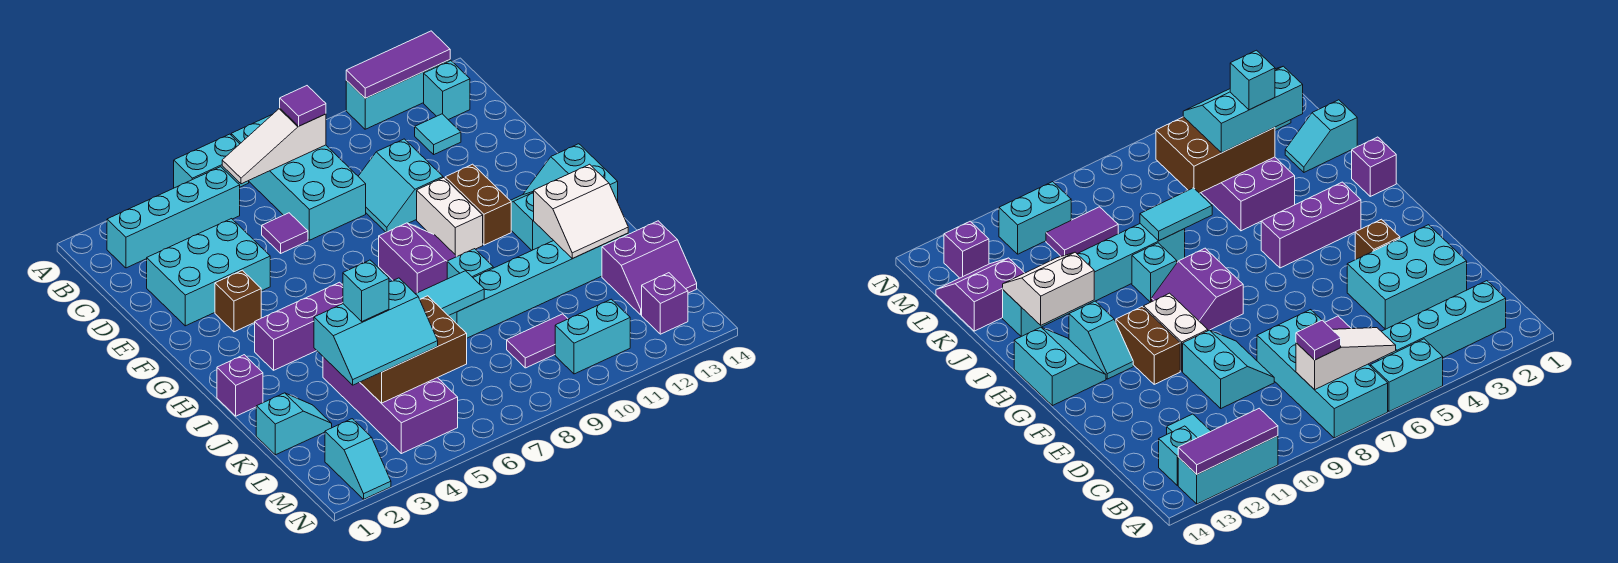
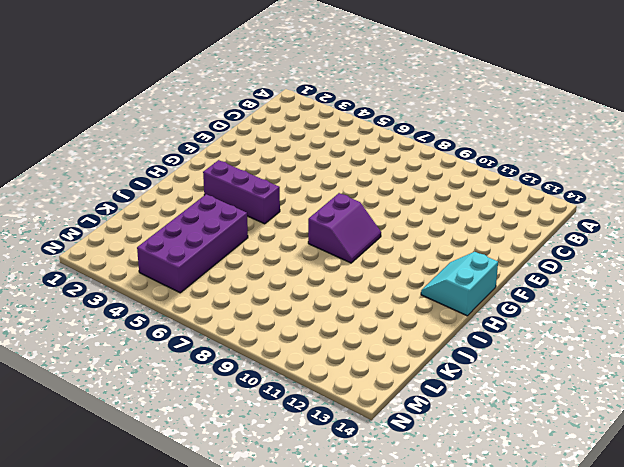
none -> cyan brick A5:A6 level 1
none -> cyan brick A7:D8 level 1
none -> cyan brick A11:A13 level 1
none -> cyan brick B2:B5 level 1

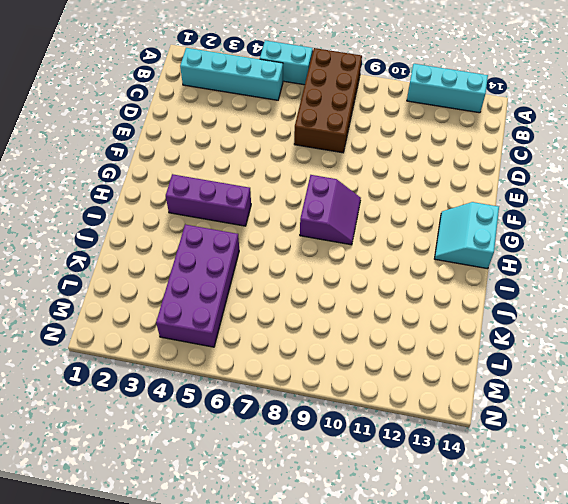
brown brick A7:D8 level 1 -> cyan brick A7:D8 level 1
none -> cyan brick B13 level 1
none -> cyan tile C12 level 1
none -> cyan brick D2:E4 level 1
none -> purple tile D6 level 1

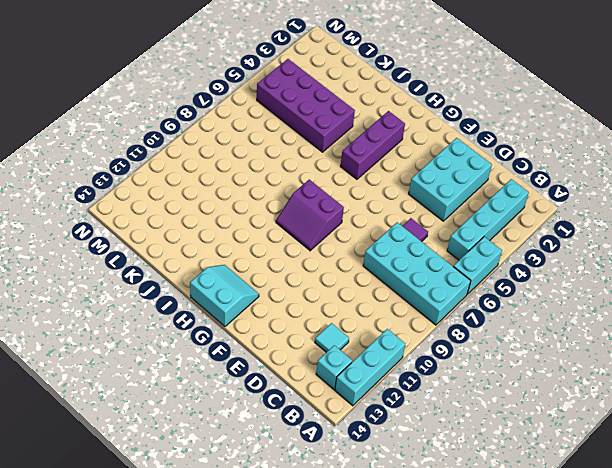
none -> cyan slope D9:E10 level 1 top 10
none -> brown brick F3 level 1
none -> white brick F10:G10 level 1
none -> brown brick F11:G11 level 1

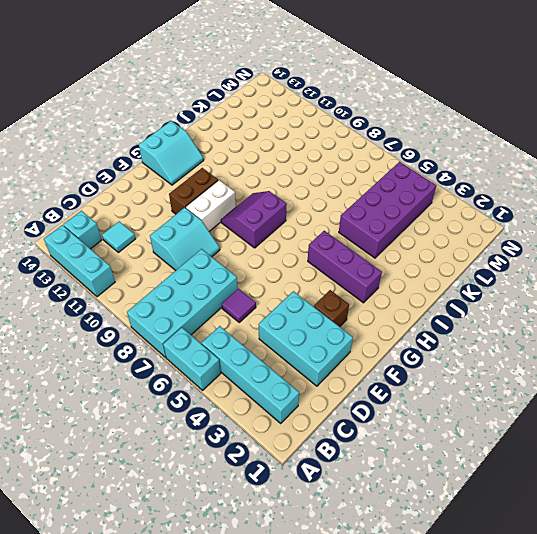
none -> cyan slope G12:H12 level 1 top H
none -> purple brick I1 level 1
none -> cyan brick I9 level 1
none -> cyan brick J8:J13 level 1

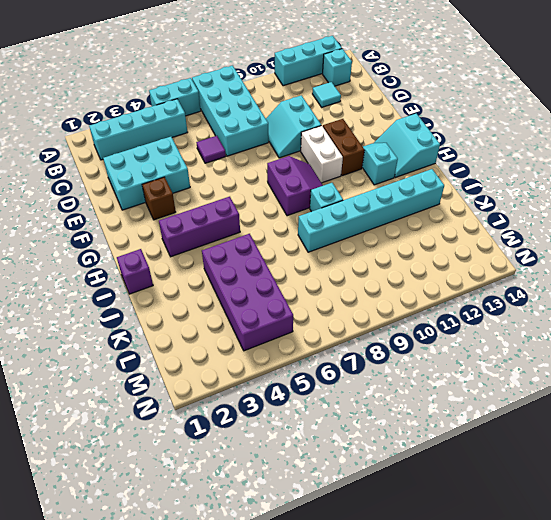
none -> cyan slope K1:K2 level 1 top 1
none -> purple slope K13:L14 level 1 top K
none -> purple tile L9:L10 level 1
none -> cyan slope M2:N2 level 1 top M

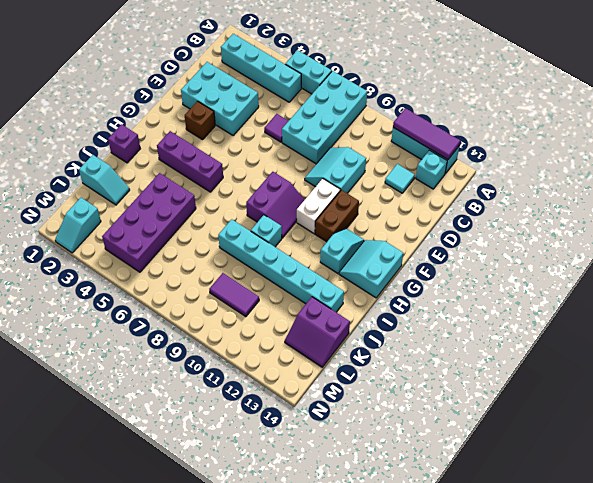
none -> cyan brick M10:M11 level 1
none -> purple brick M13 level 1
none -> white slope B6:B8 level 2 top 8
none -> white slope I12:J13 level 2 top I

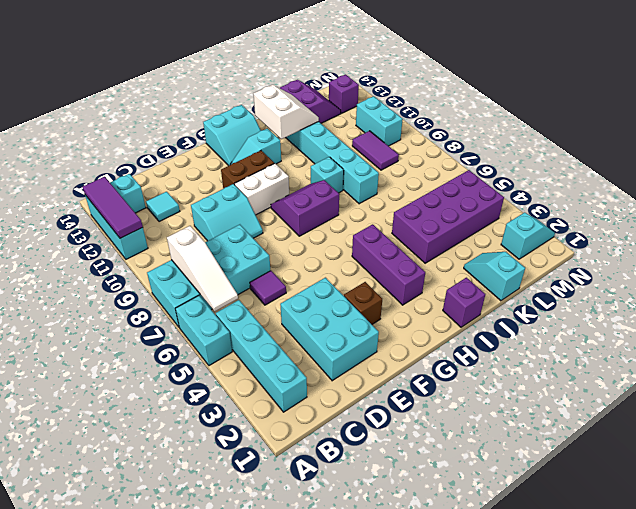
none -> cyan tile J7:J8 level 2
none -> brown brick K4:L6 level 2
none -> purple tile B8 level 3
none -> cyan slope K3:L5 level 3 top K

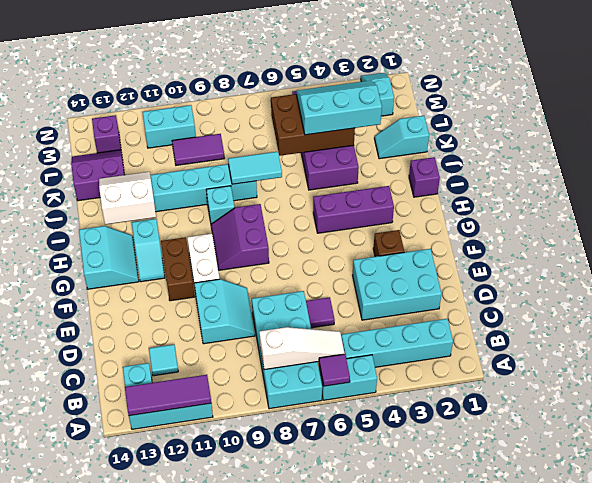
purple tile A6 level 2 -> purple tile B8 level 3
none -> cyan brick K4 level 4

